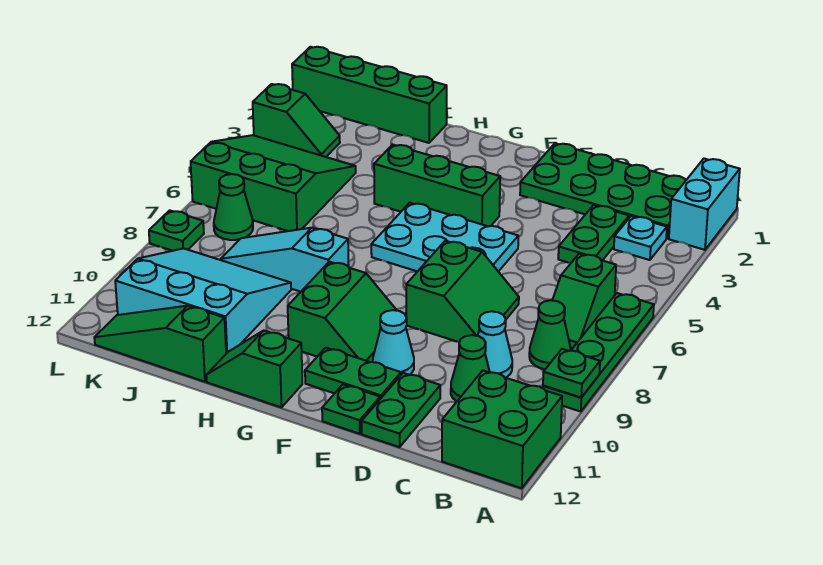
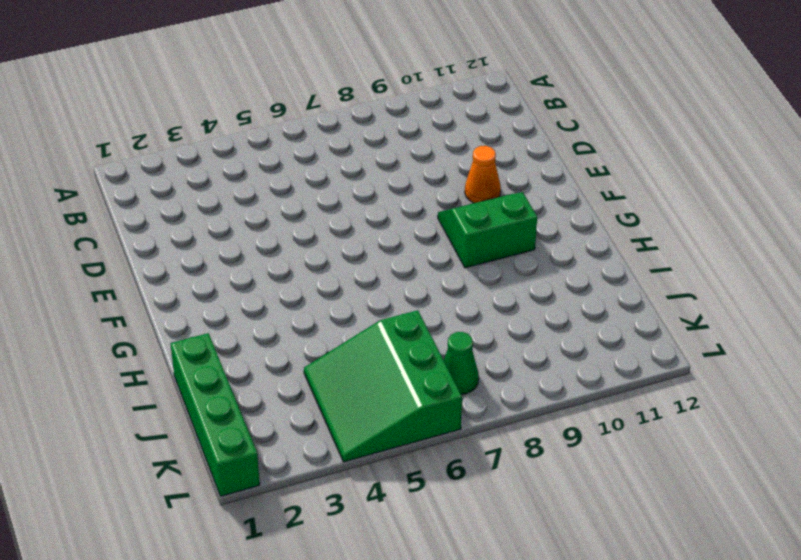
orange cone E10 level 1 -> cyan cone E10 level 1
none -> cyan brick A1:A2 level 1
none -> green plate A6:A9 level 1
none -> green brick A11:B12 level 1

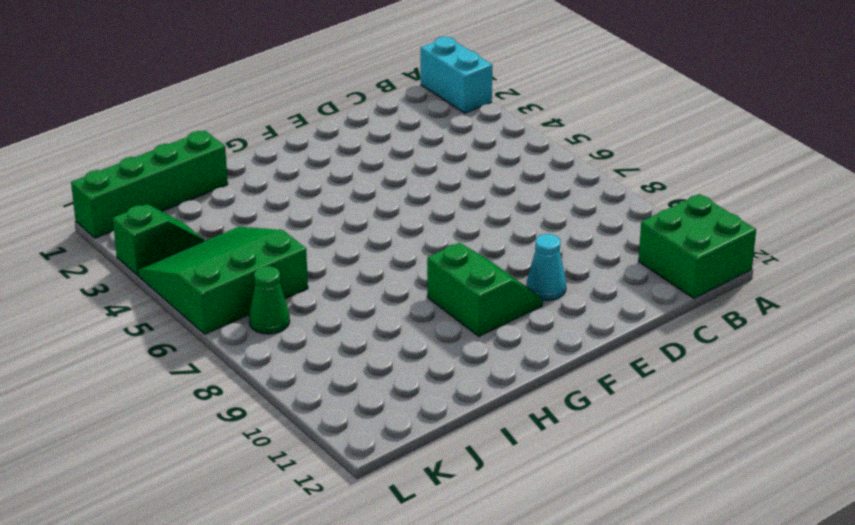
none -> green plate A6:A9 level 1
none -> green plate B1:E2 level 1
none -> cyan plate B3 level 1

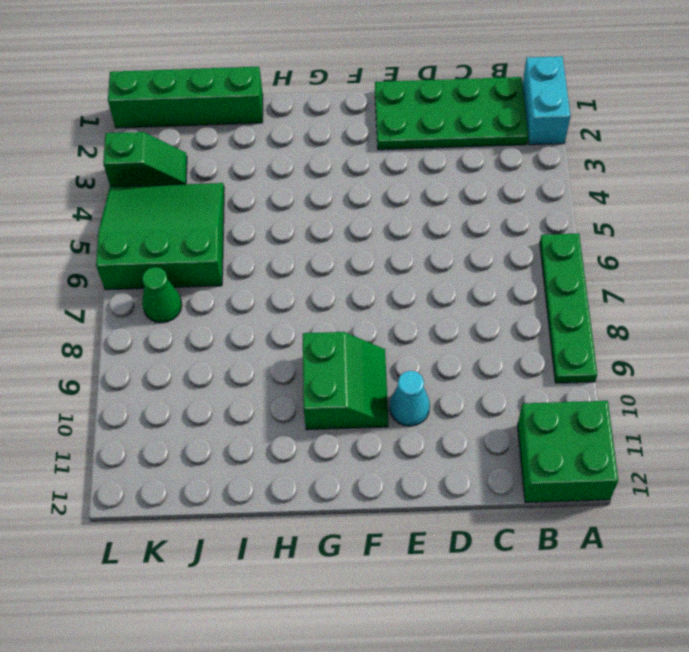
none -> cyan plate B3 level 1
none -> green slope B6:B7 level 1 top 6
none -> green cone B8 level 1

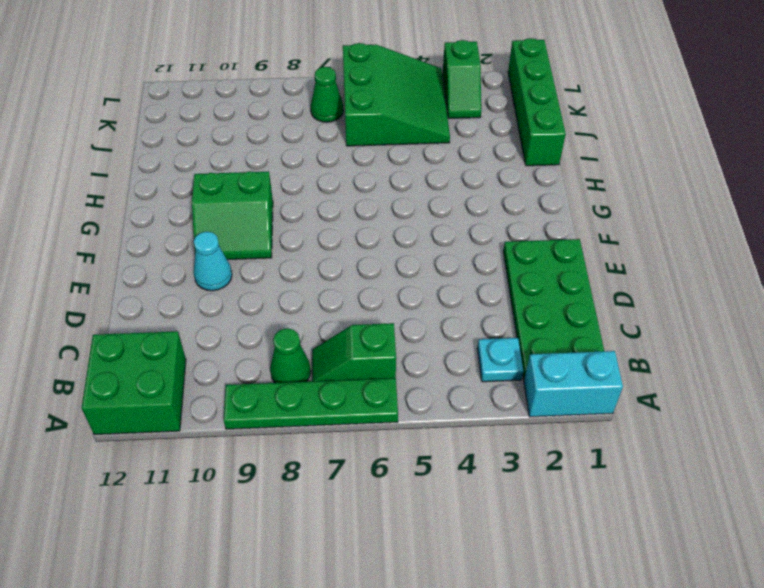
none -> green plate C3:C4 level 1
none -> cyan cone C9 level 1
none -> green cone C10 level 1

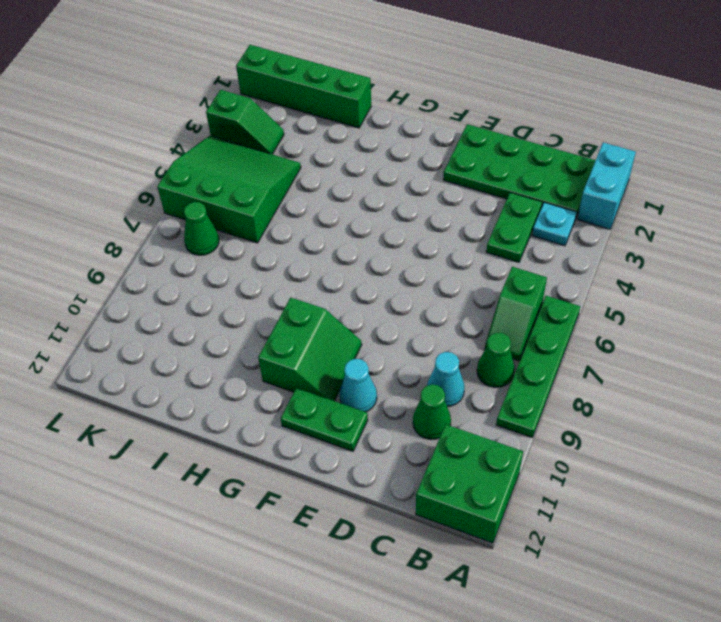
none -> green slope D7:E8 level 1 top E
none -> green plate D11:D12 level 1
none -> cyan plate E5:G6 level 1

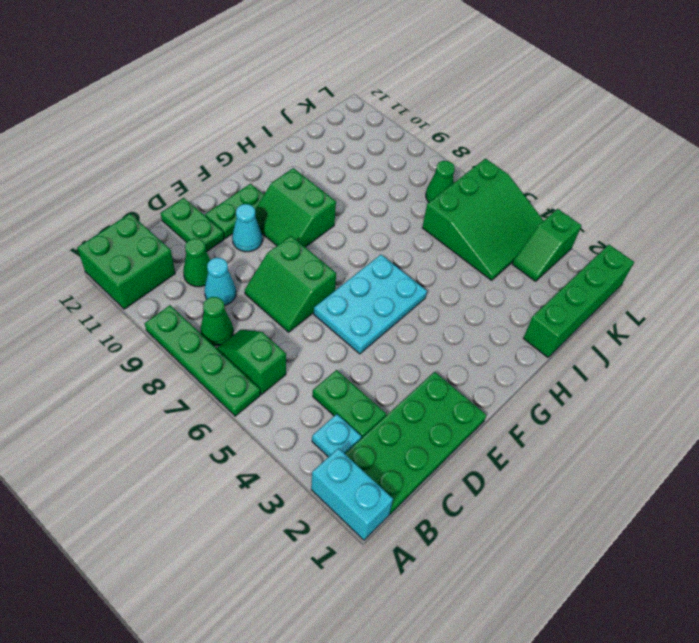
none -> green plate E12 level 1
none -> green brick F4:H4 level 1
none -> green slope G12:H12 level 1 top G

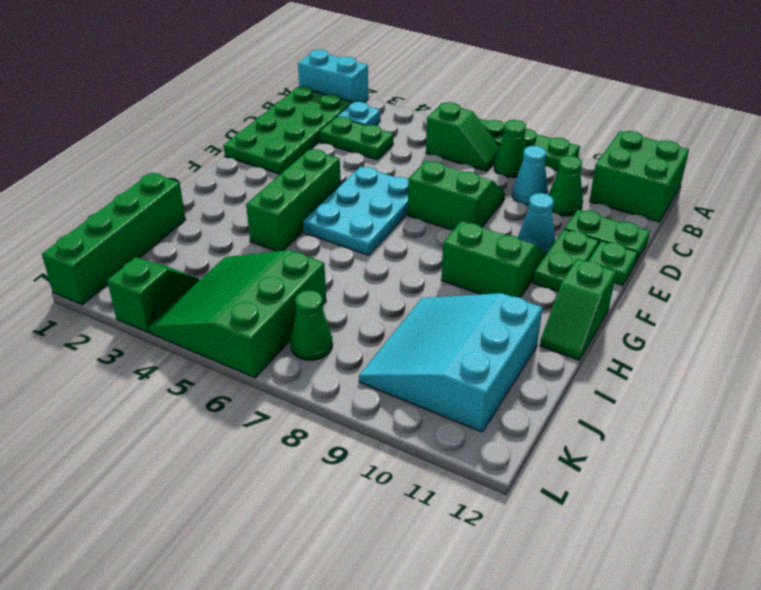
none -> cyan slope H8:J8 level 1 top H
none -> green slope I12:K12 level 1 top I
none -> green plate L8 level 1

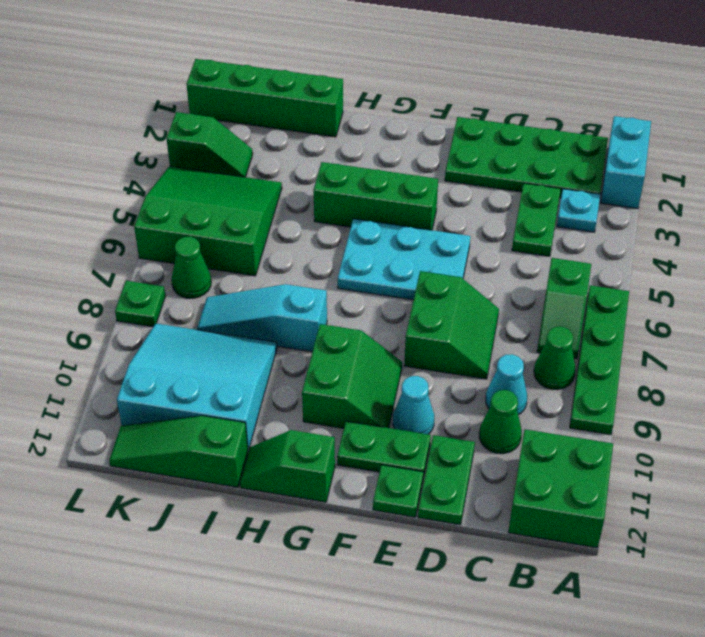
none -> green plate A9 level 2

